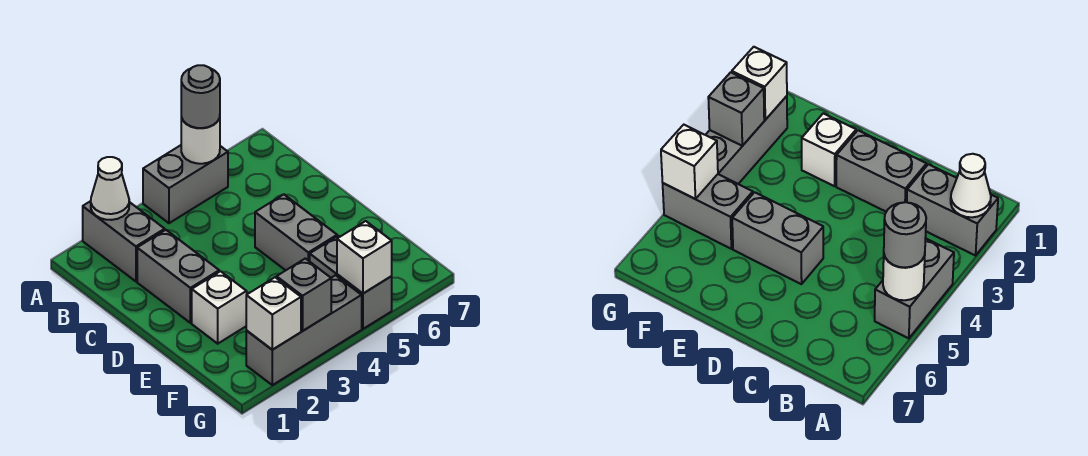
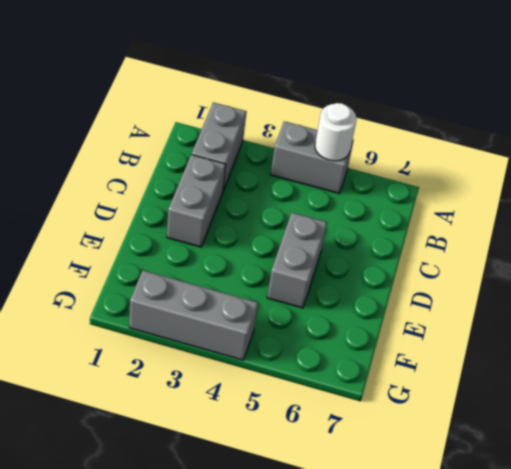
none -> white brick E2 level 1
none -> grey brick F5:G5 level 1
none -> white cone A2 level 2

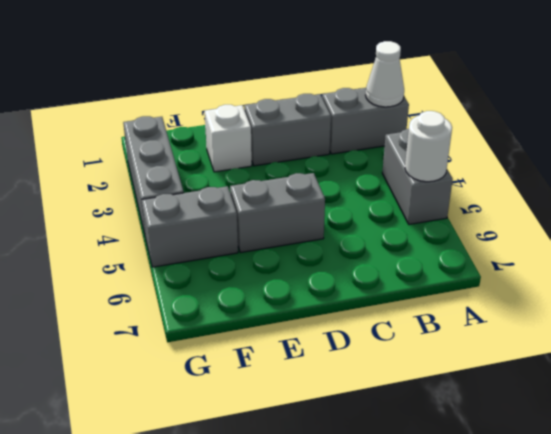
none -> white brick G2 level 2
none -> grey brick G3 level 2
none -> white brick G5 level 2

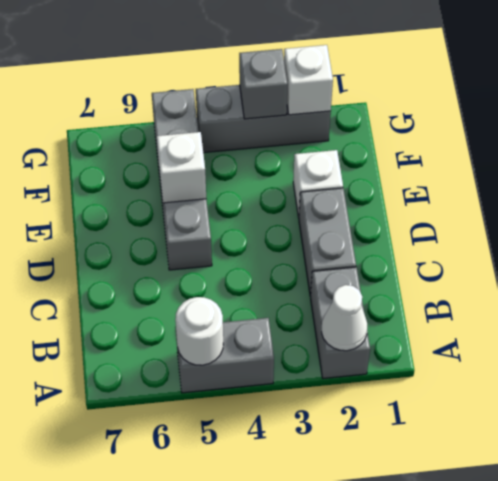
white brick E5 level 2 -> white brick G5 level 2
none -> grey round brick A5 level 3

